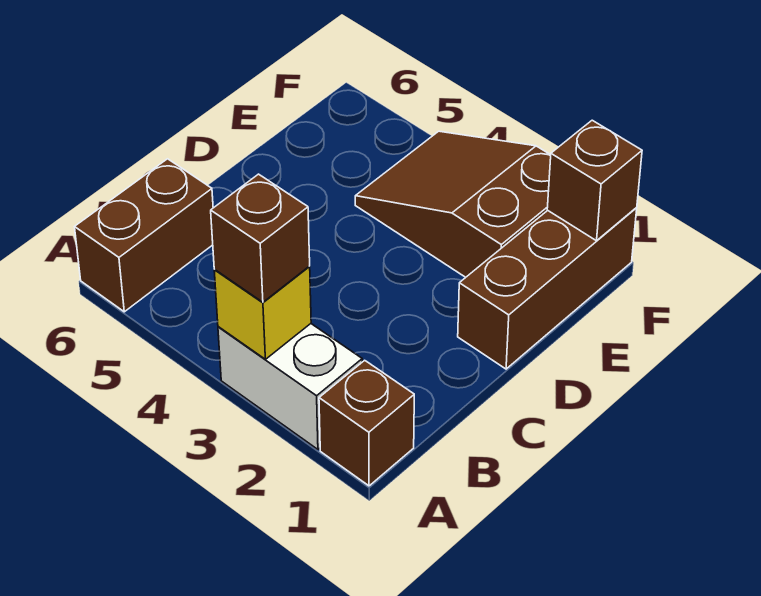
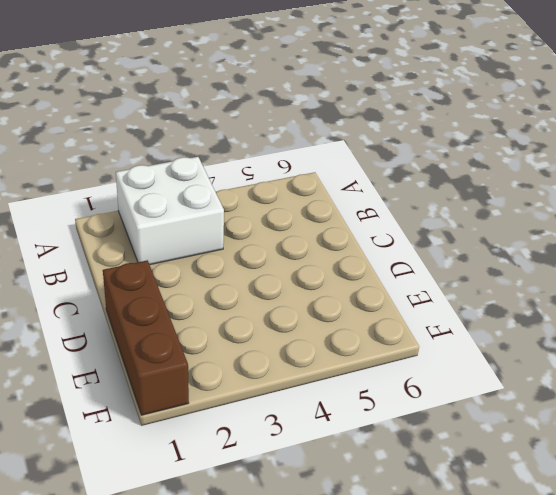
white brick A2:B3 level 1 -> white brick A2:A3 level 1
none -> brown brick A1 level 1
none -> brown brick A6:B6 level 1

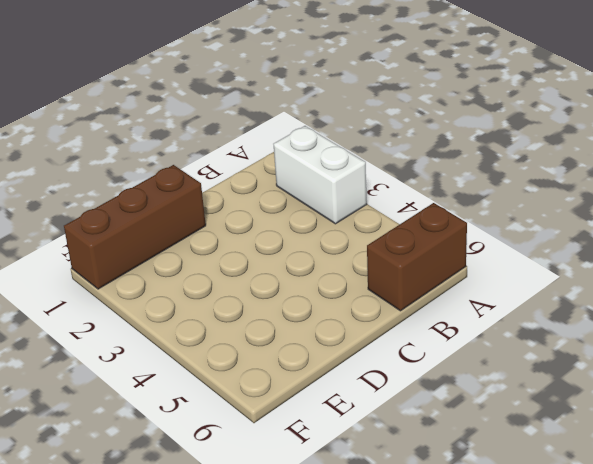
none -> brown brick A1 level 1
none -> brown slope E2:F4 level 1 top 2

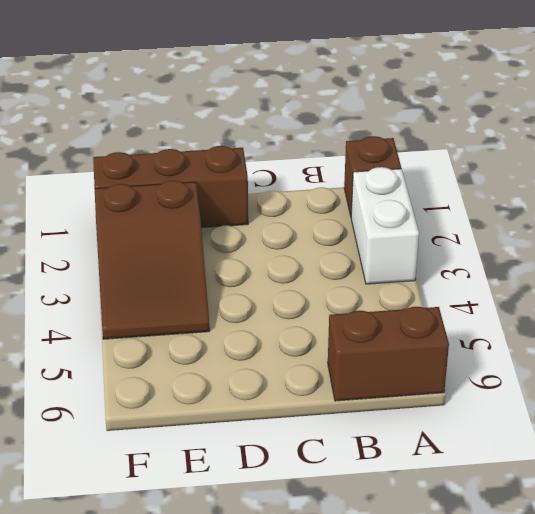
none -> yellow brick A3 level 2
none -> brown brick F1 level 2

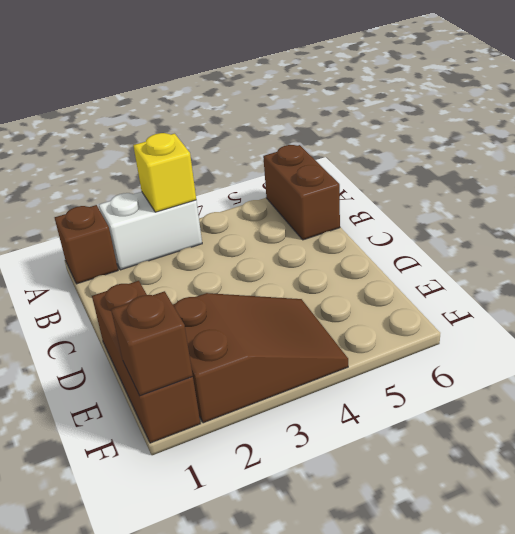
none -> brown brick A3 level 3

